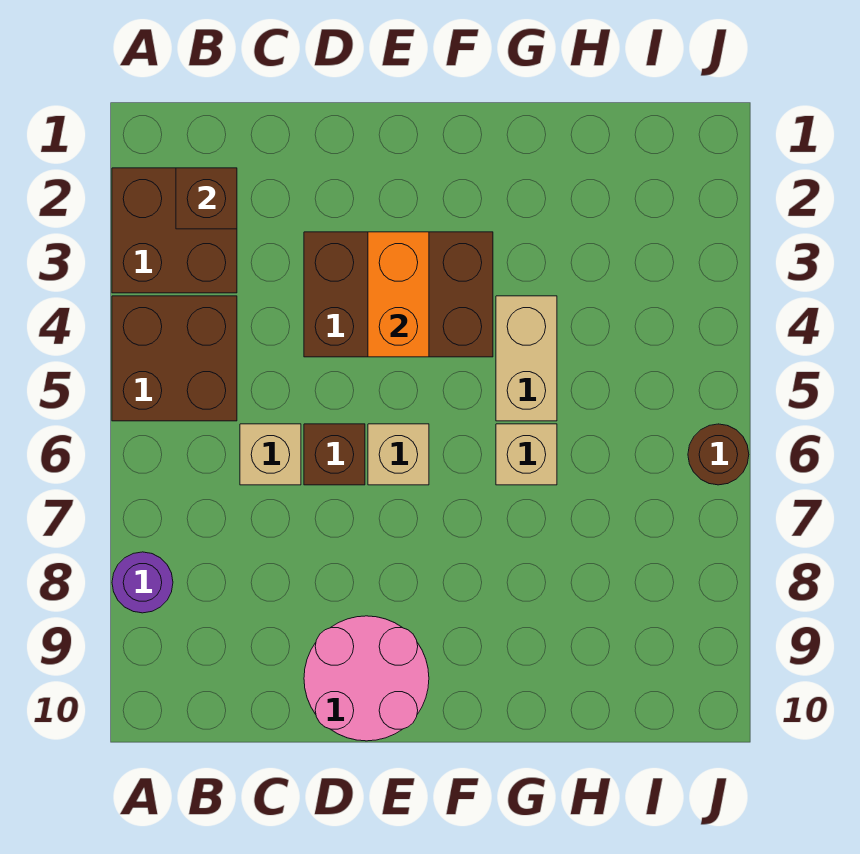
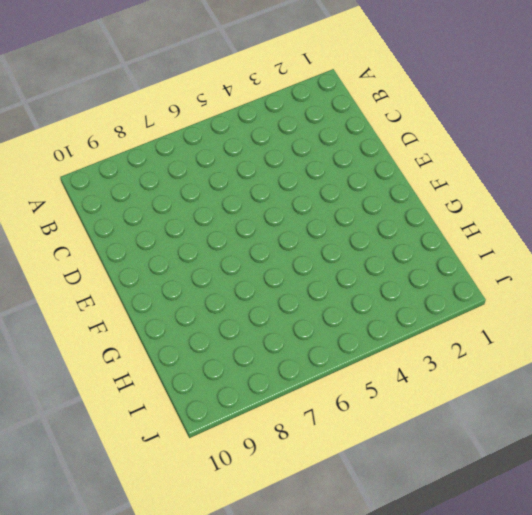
none -> brown brick A2:B3 level 1
none -> brown brick A4:B5 level 1
none -> purple round brick A8 level 1

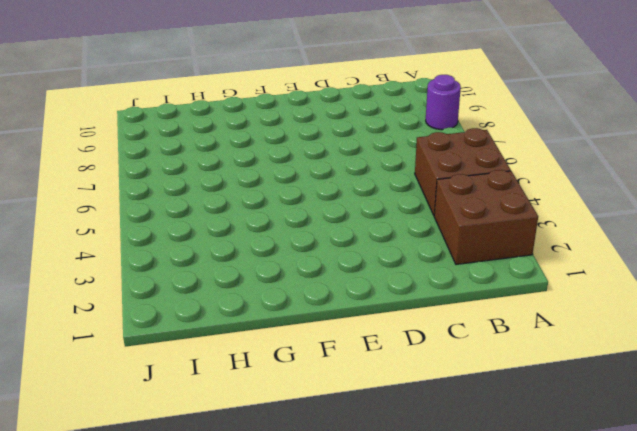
none -> tan brick C6 level 1
none -> brown brick D3:F4 level 1
none -> brown brick D6 level 1

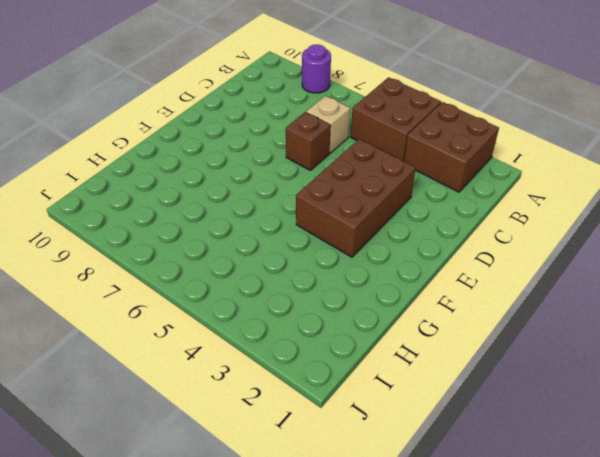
none -> pink round brick D9:E10 level 1
none -> tan brick E6 level 1
none -> tan brick G4:G5 level 1

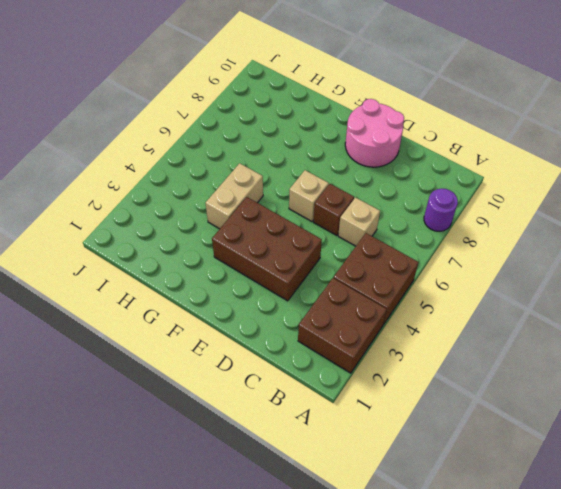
none -> tan brick G6 level 1
none -> brown round brick J6 level 1
none -> brown brick B2 level 2

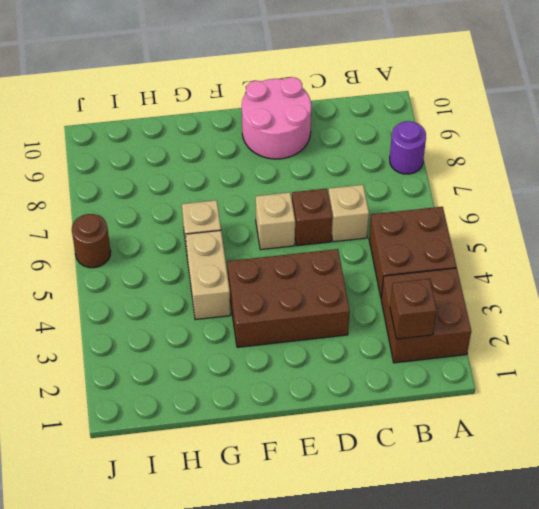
none -> orange brick E3:E4 level 2

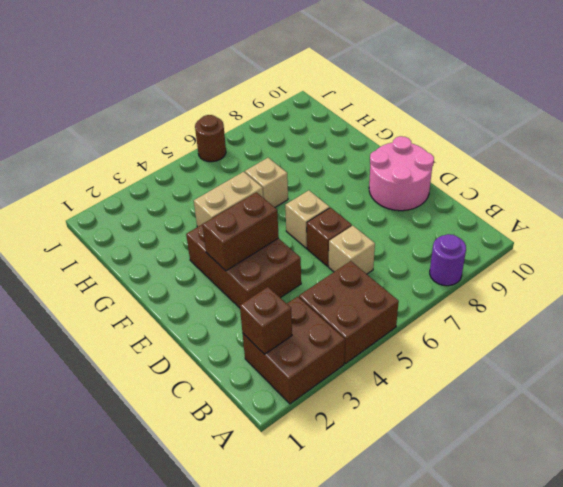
brown brick E3:E4 level 2 -> orange brick E3:E4 level 2

